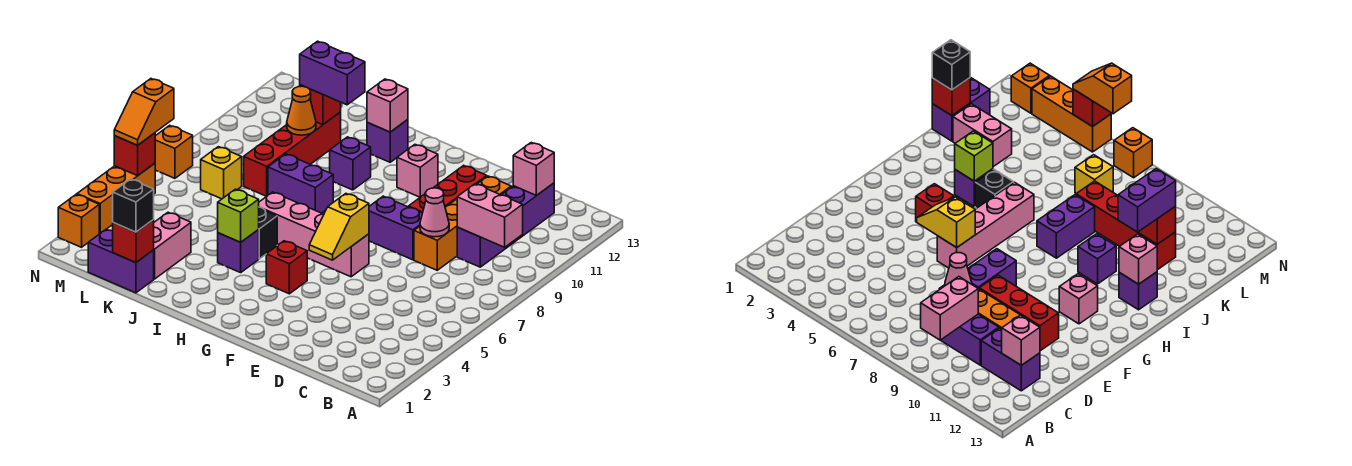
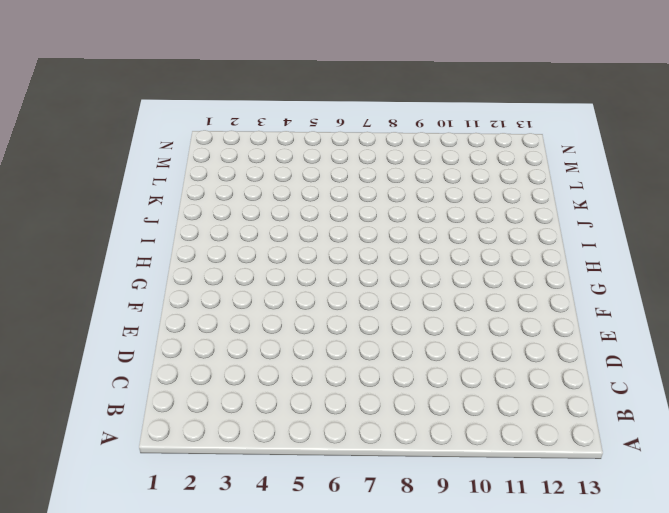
none -> purple brick C9:C10 level 1
none -> purple brick C11:C12 level 1
none -> orange brick D8:D11 level 1
none -> purple brick E8:F8 level 1

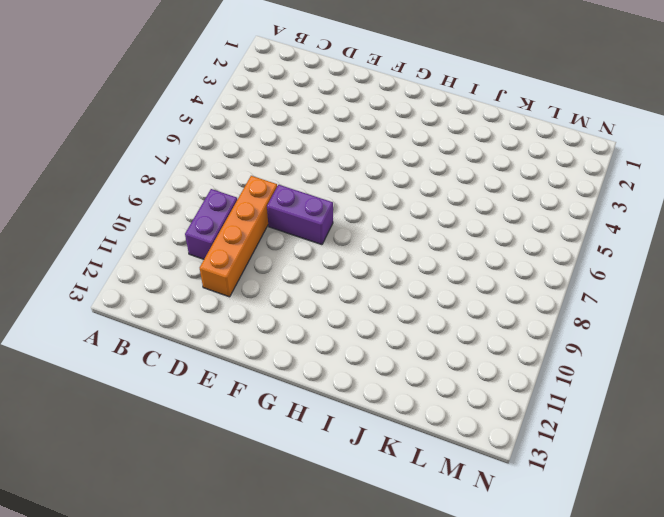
none -> purple brick C11:C12 level 1
none -> red brick E9:E11 level 1
none -> pink brick F6:I6 level 1
none -> red brick G4 level 1

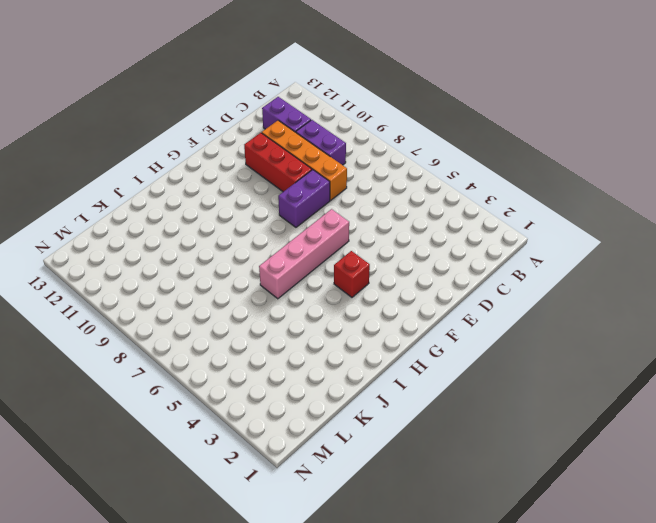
none -> pink brick G11 level 1
none -> purple brick I4 level 1
none -> black brick I5 level 1
none -> purple brick I8:J8 level 1

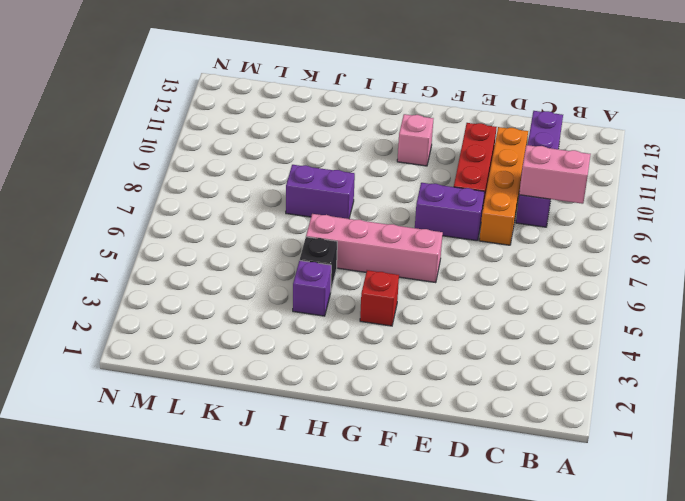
none -> purple brick I10 level 1
none -> purple brick I12 level 1
none -> purple brick K1:L1 level 1
none -> pink brick K2:K3 level 1

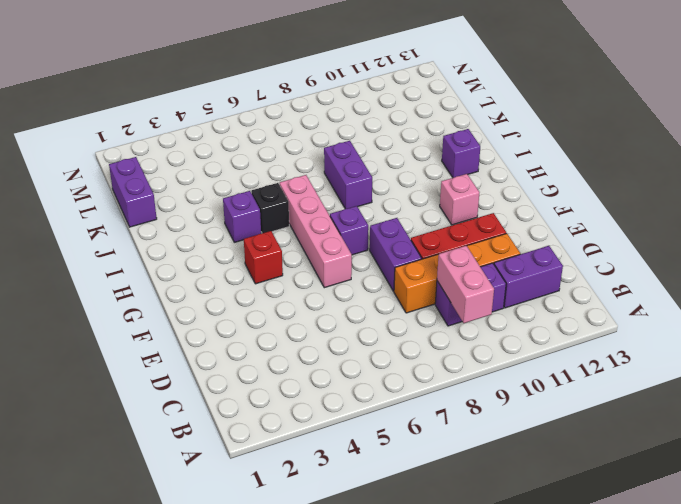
purple brick G7 level 1 -> purple brick I10 level 1
none -> pink brick K2:K3 level 1
none -> red brick K8:K11 level 1
none -> yellow brick L7 level 1
none -> orange brick N2 level 1

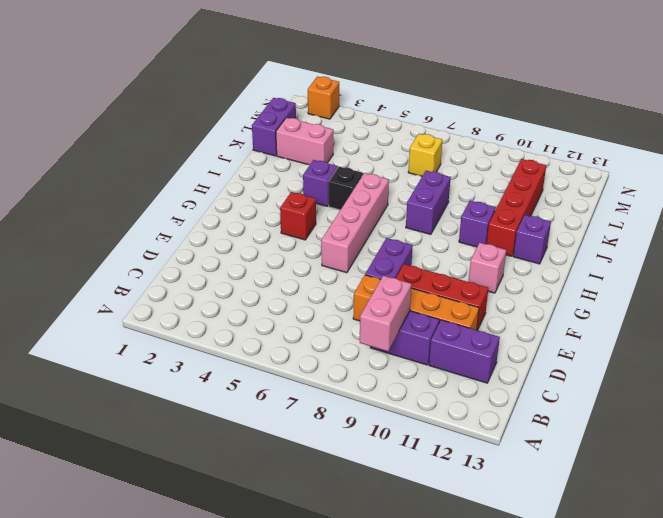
red brick I11:L11 level 1 -> red brick K8:K11 level 1
none -> orange brick N3:N5 level 1
none -> orange brick N7 level 1
none -> pink brick C12 level 2
none -> pink cone D8 level 2

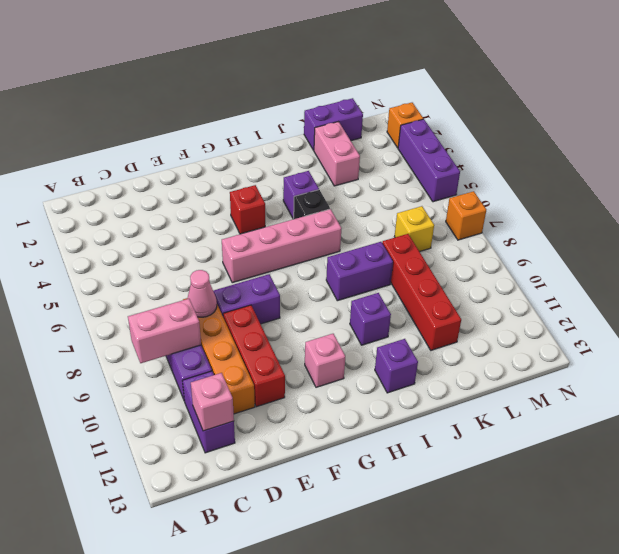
purple brick N3:N5 level 1 -> orange brick N3:N5 level 1
none -> yellow slope F5:F6 level 2 top 6
none -> lime brick I4 level 2
none -> pink brick I12 level 2
none -> red brick K1 level 2

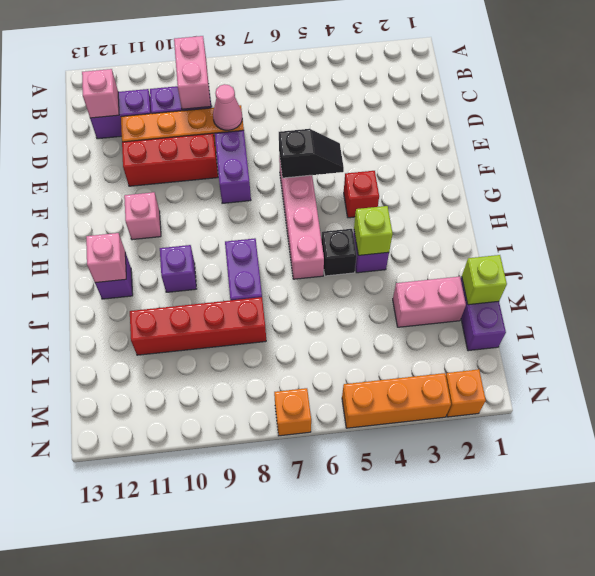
black slope F5:F6 level 2 top 6 -> yellow slope F5:F6 level 2 top 6
lime brick K1 level 2 -> red brick K1 level 2
none -> yellow brick L7 level 1
none -> orange cone K10 level 2
none -> red brick K11 level 2
none -> red brick N5 level 2

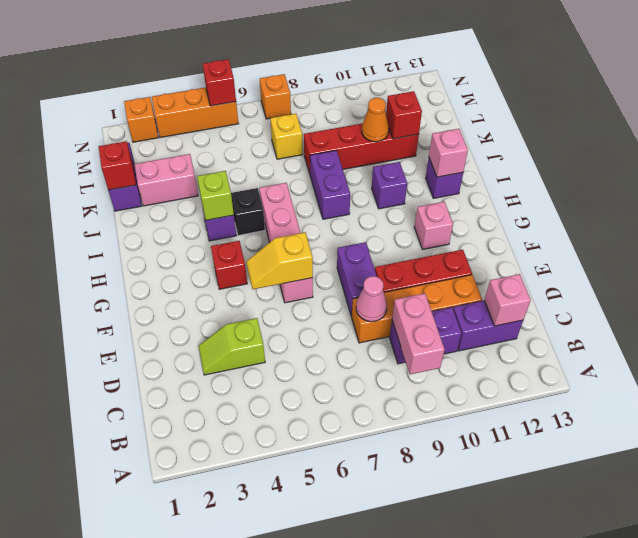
lime slope D3:D4 level 1 top 4 -> none
none -> purple brick J11:K11 level 3
none -> black brick K1 level 3
none -> orange slope N5:N6 level 3 top 6

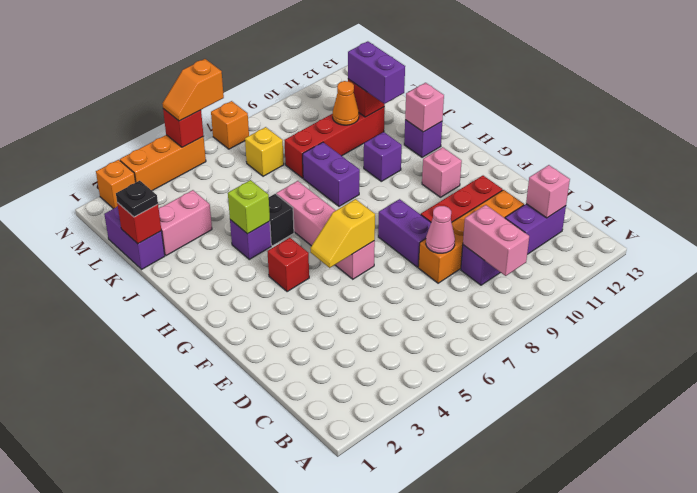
black plate K1 level 3 -> black brick K1 level 3

